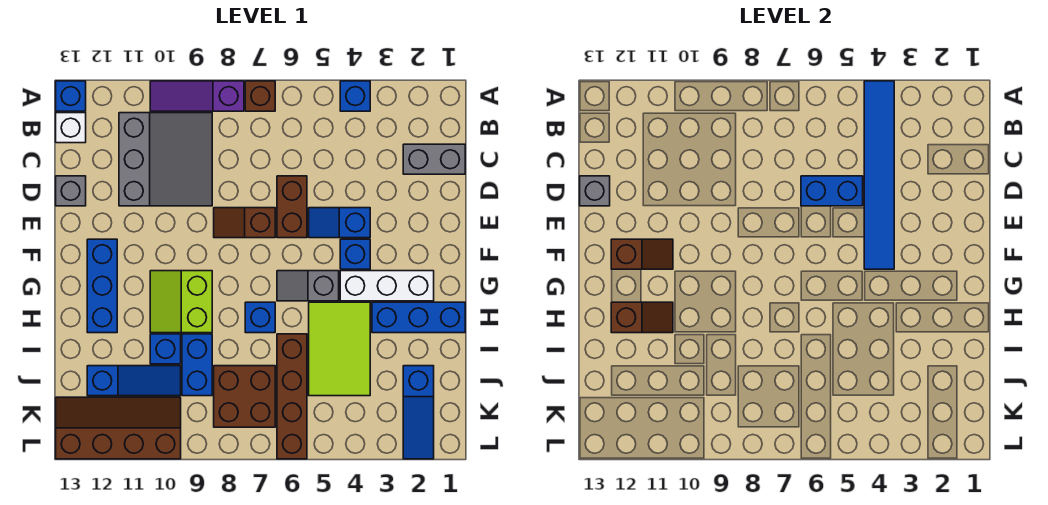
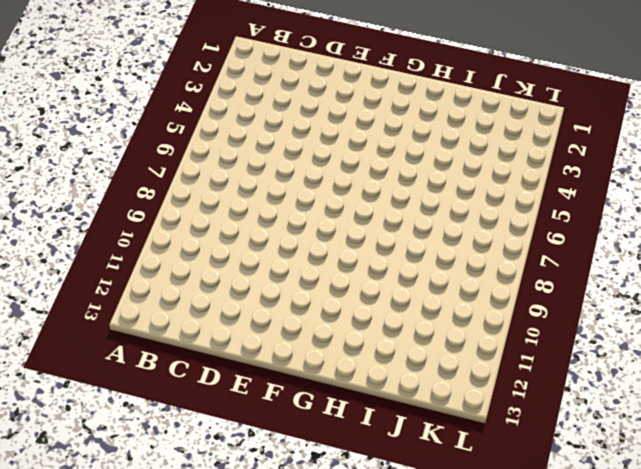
none -> blue brick A4 level 1
none -> brown brick A7 level 1
none -> purple slope A8:A10 level 1 top 8
none -> blue brick A13 level 1

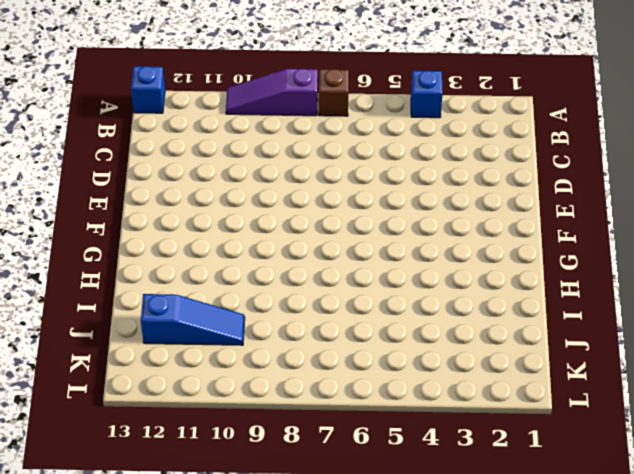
none -> grey slope B9:D11 level 1 top 11
none -> white brick B13 level 1
none -> grey brick C1:C2 level 1
none -> brown brick D6:E6 level 1

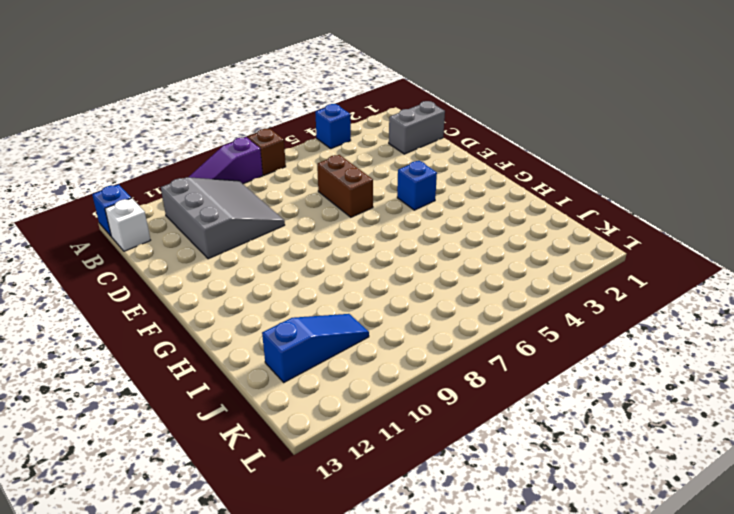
none -> grey brick D13 level 1
none -> blue slope E4:E5 level 1 top 4
none -> brown slope E7:E8 level 1 top 7
none -> blue brick F12:H12 level 1

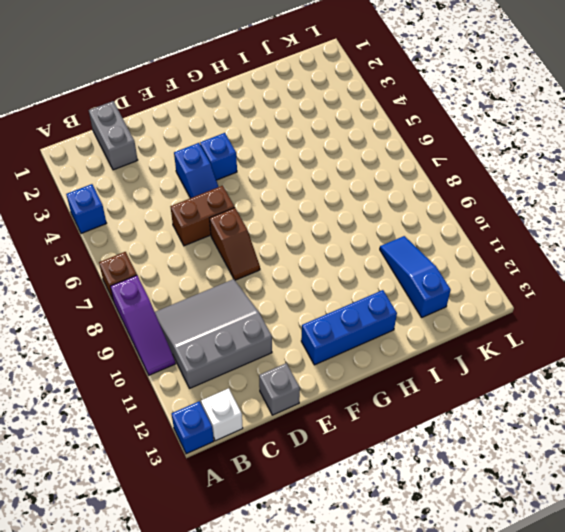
none -> white brick G2:G4 level 1
none -> grey slope G5:G6 level 1 top 5
none -> lime slope G9:H10 level 1 top 9
none -> blue brick H1:H3 level 1

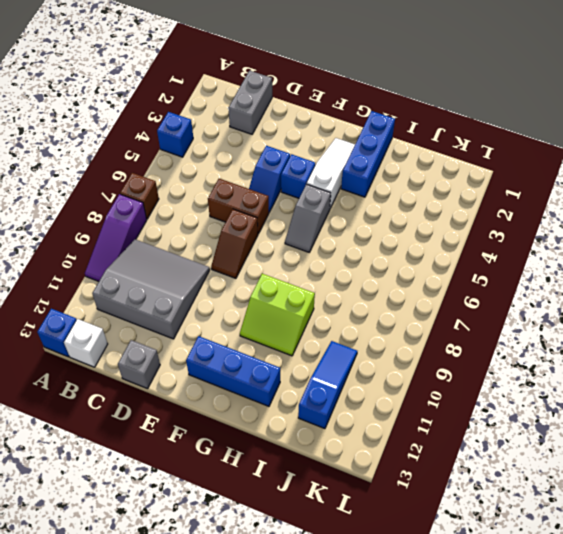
white slope G2:G4 level 1 top 4 -> white brick G2:G4 level 1
none -> lime tile H4:J5 level 1
none -> blue brick H7 level 1
none -> brown brick I6:L6 level 1
none -> blue brick I9:J9 level 1

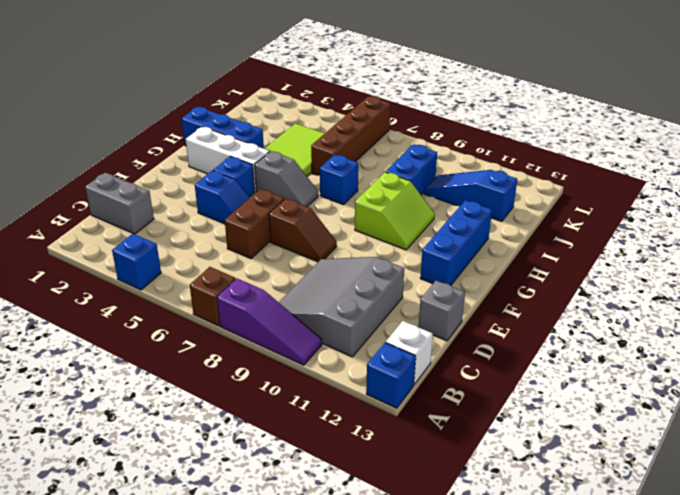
none -> blue brick I10 level 1
none -> blue slope J2:L2 level 1 top J
none -> brown brick J7:K8 level 1
none -> brown slope K10:L13 level 1 top L

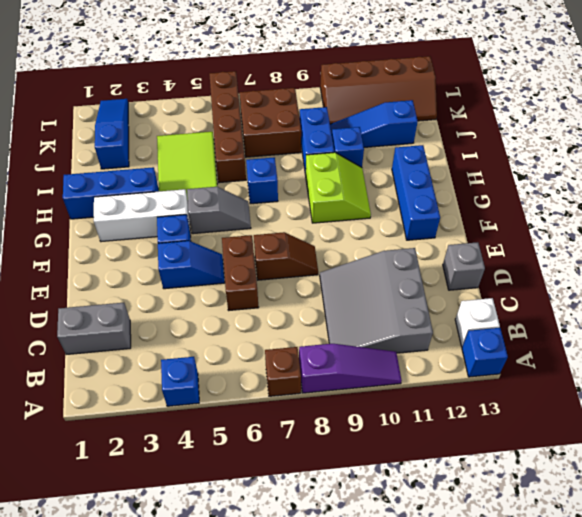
none -> blue tile A4:F4 level 2
none -> blue brick D5:D6 level 2
none -> grey brick D13 level 2
none -> brown slope F11:F12 level 2 top 12

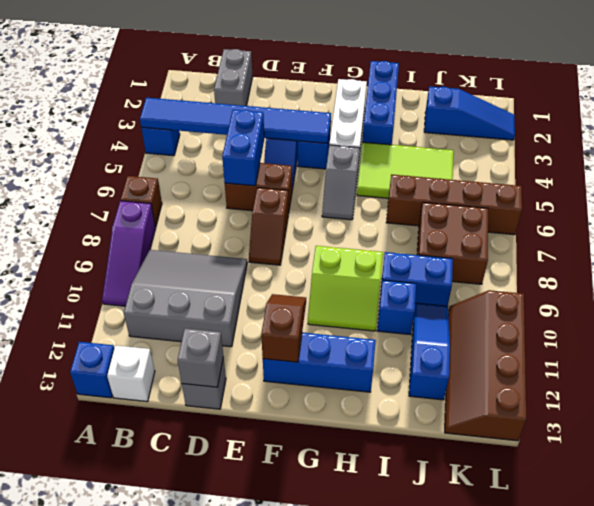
none -> blue brick H7 level 1
none -> brown slope H11:H12 level 2 top 12

